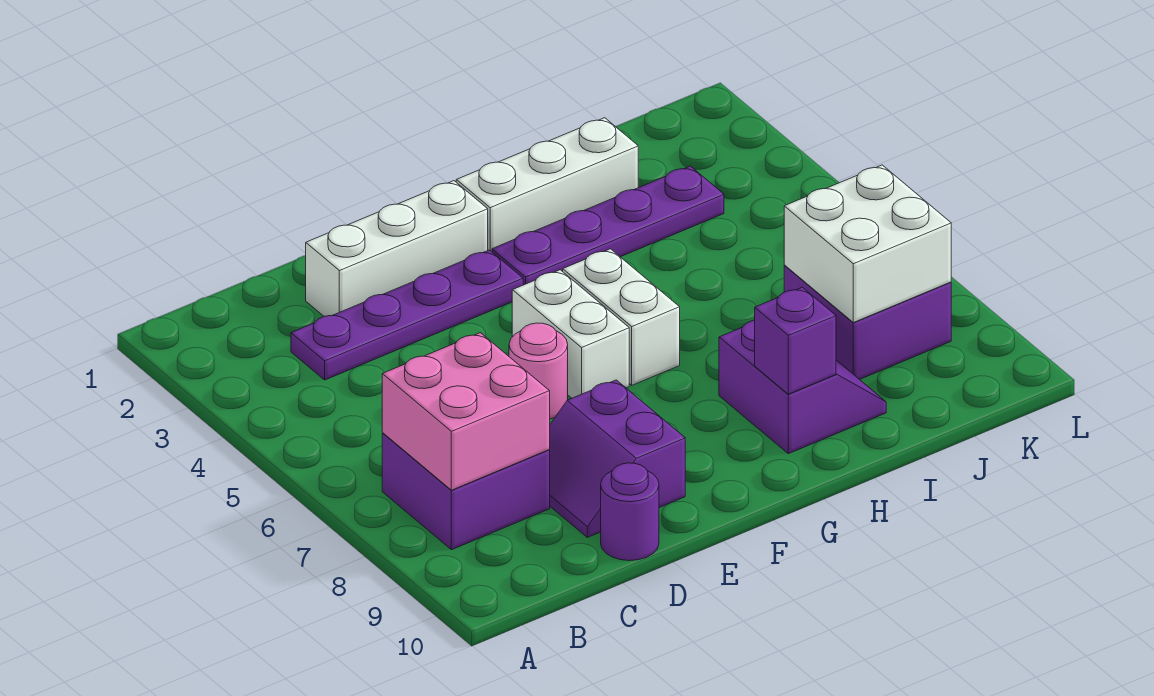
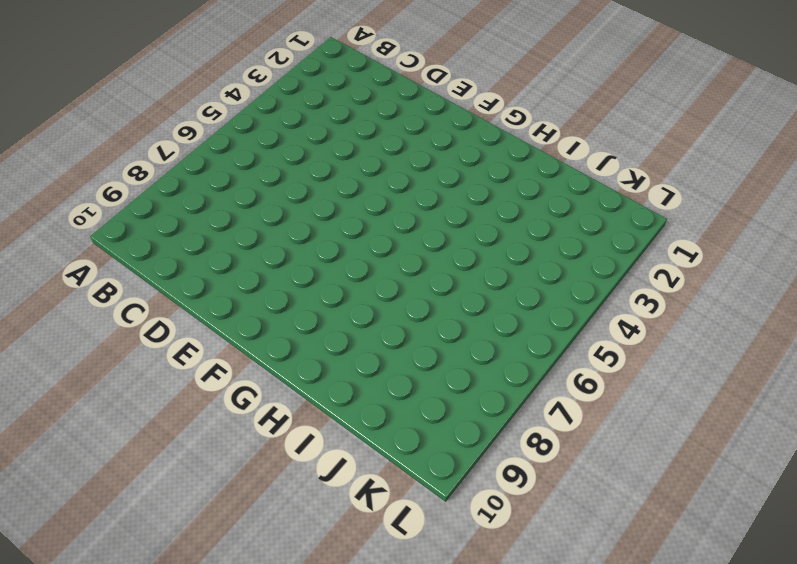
none -> purple brick B7:C8 level 1
none -> purple plate C3:F3 level 1
none -> white brick D2:F2 level 1

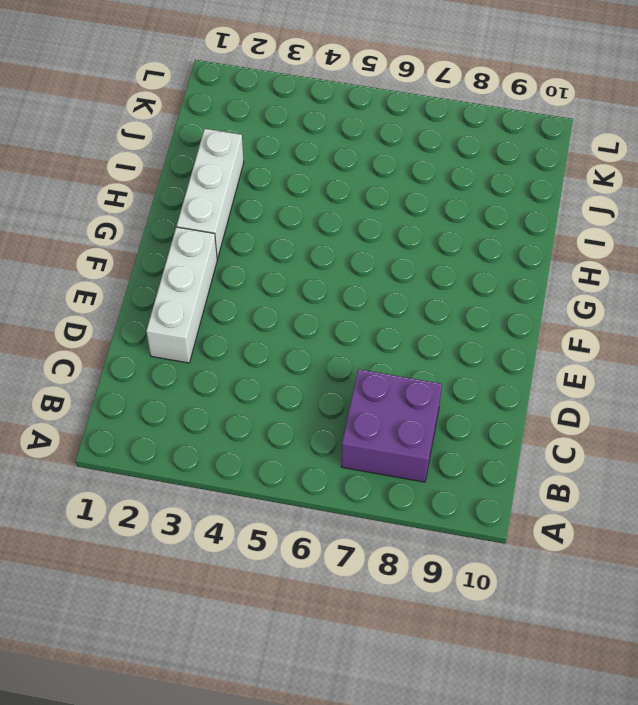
none -> purple plate C3:F3 level 1
none -> purple slope D8:E9 level 1 top E
none -> purple round brick D10 level 1

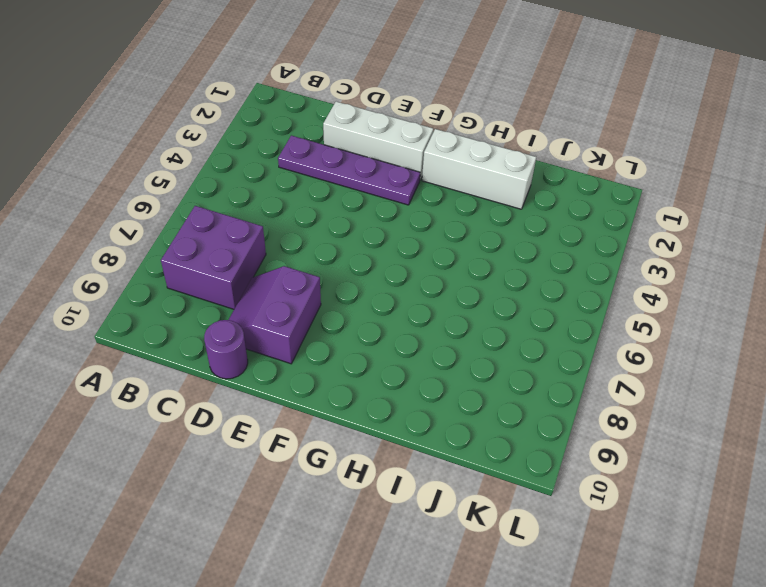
none -> pink round brick E6 level 1
none -> white brick F5:F6 level 1
none -> purple plate G3:J3 level 1

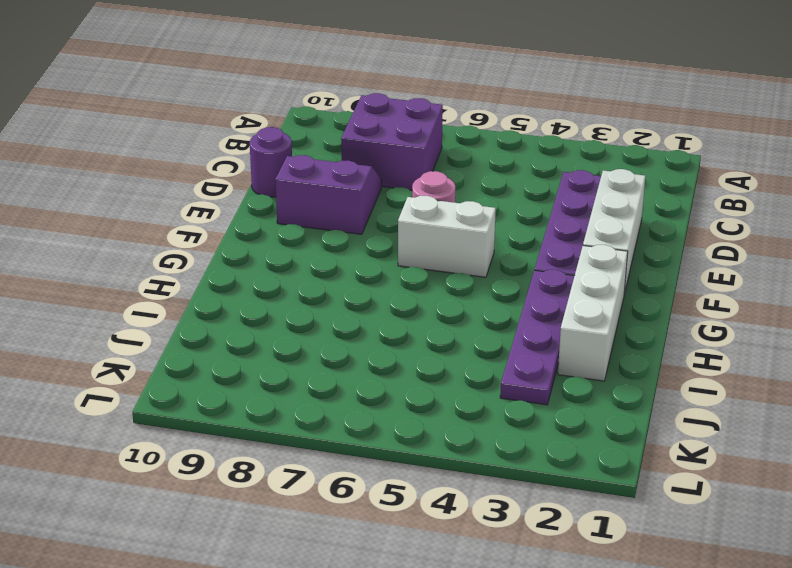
none -> white brick G5:G6 level 1
none -> purple slope H8:I9 level 1 top H
none -> purple brick J7:K8 level 1

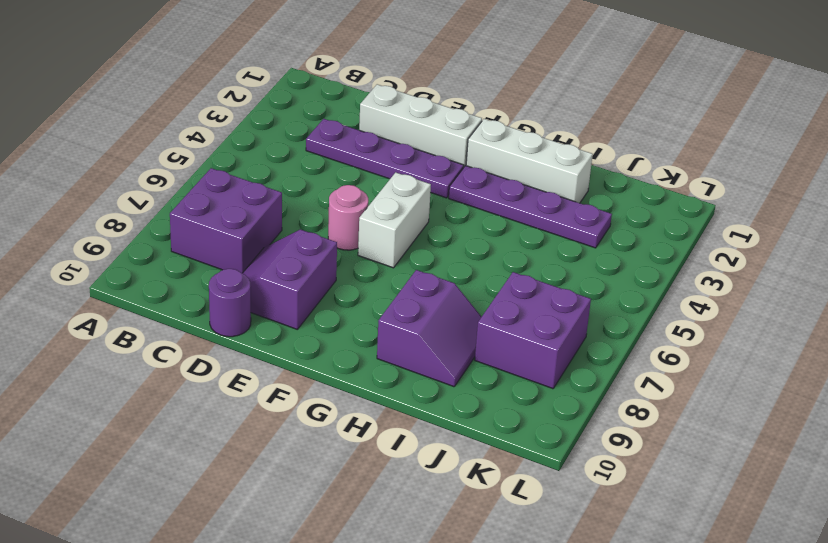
none -> white brick G5:G6 level 1
none -> pink brick B7:C8 level 2
none -> purple brick H9 level 2

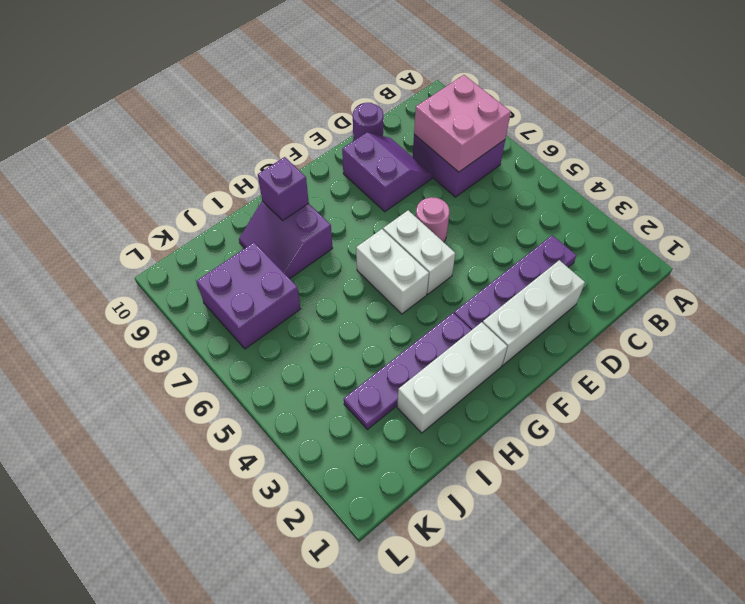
none -> white brick J7:K8 level 2

